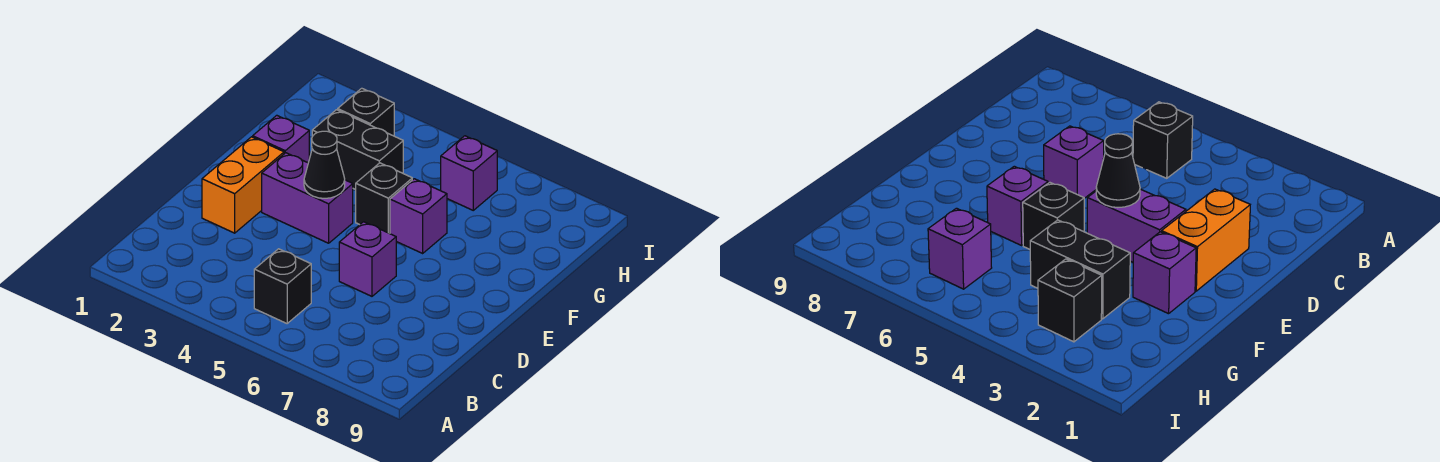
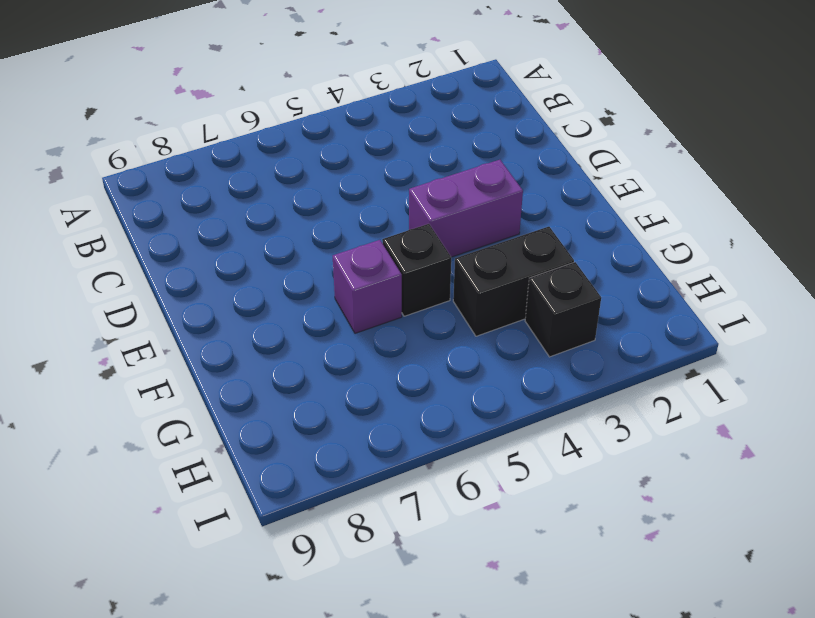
none -> black brick B5 level 1
none -> orange brick D2:E2 level 1

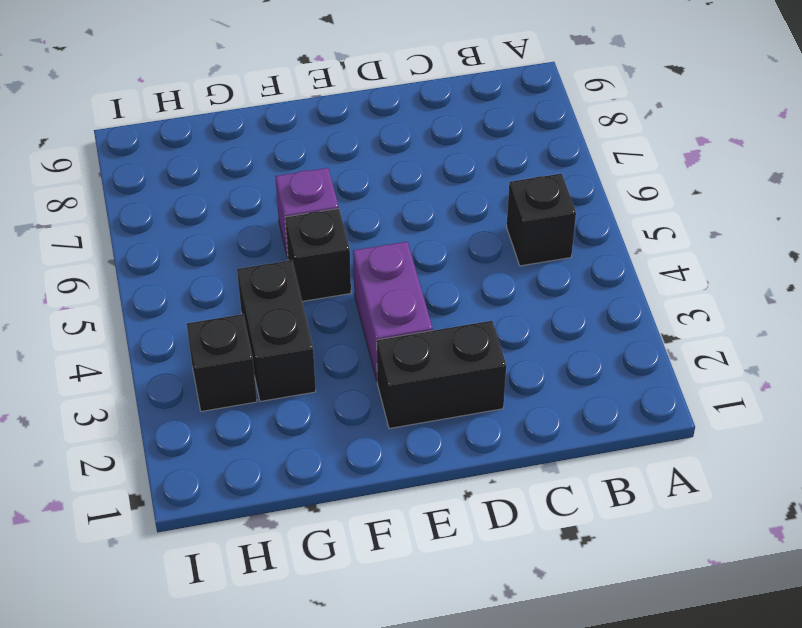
black brick D2:E2 level 1 -> orange brick D2:E2 level 1
none -> purple brick D6 level 1
none -> purple brick F2 level 1

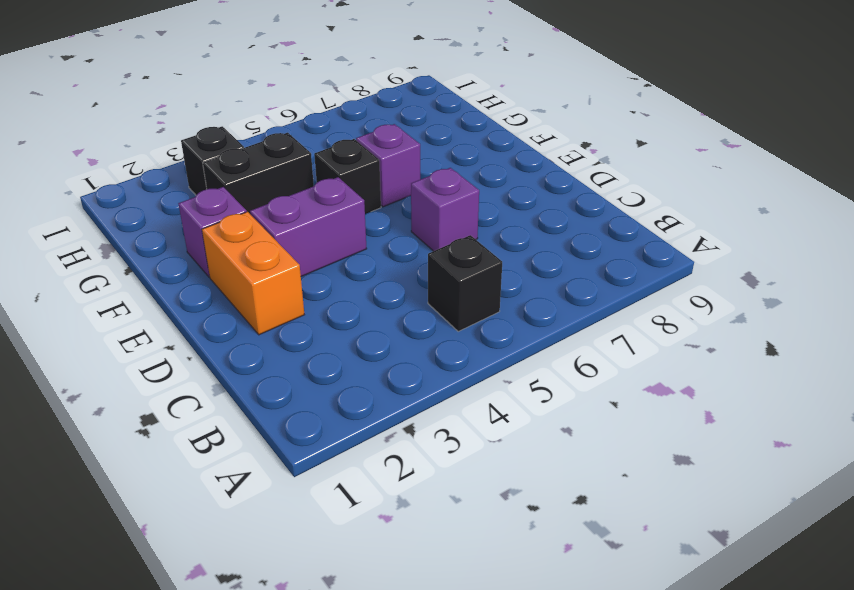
none -> purple brick H6 level 1
none -> black cone E4 level 2

